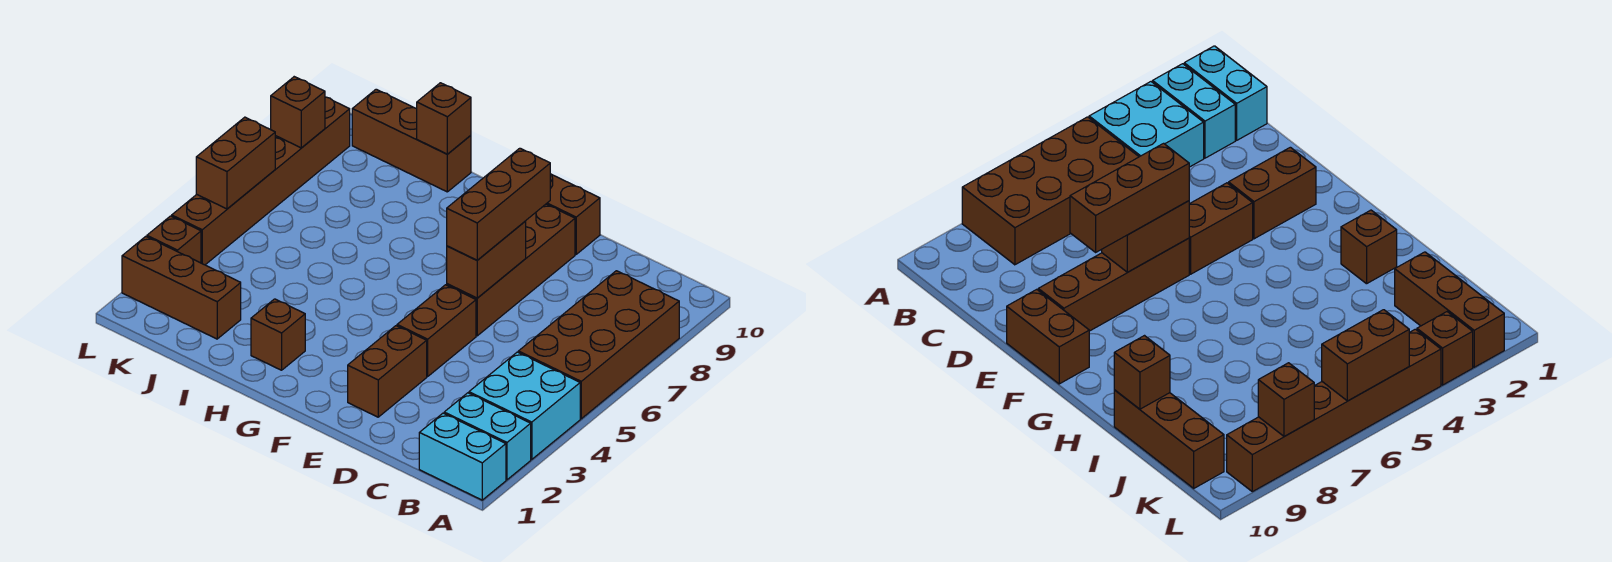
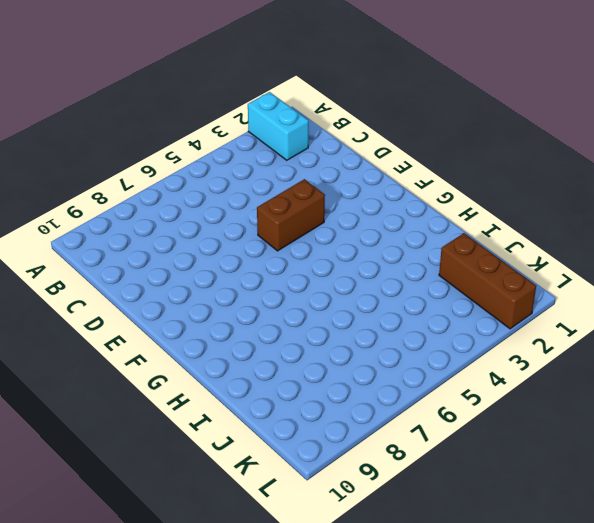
none -> cyan brick A1:B1 level 1
none -> cyan brick A3:B4 level 1
none -> brown brick A5:B8 level 1

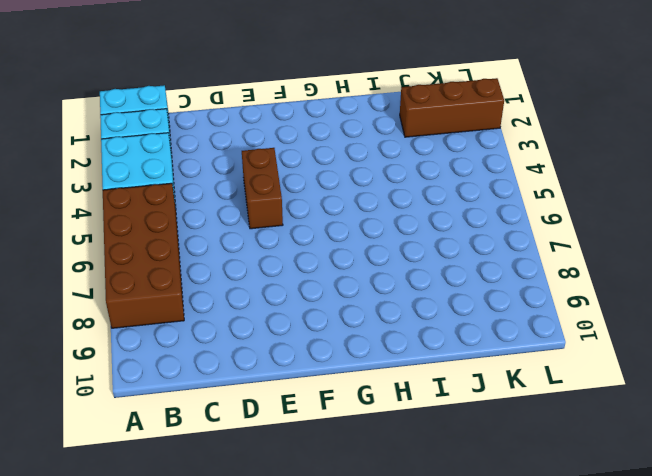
none -> brown brick E2:E3 level 1
none -> brown brick E6:E9 level 1
none -> brown brick E10:F10 level 1

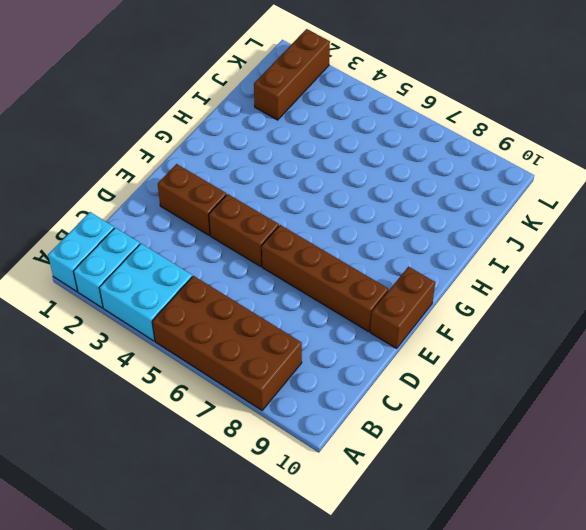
none -> brown brick H2 level 1
none -> brown brick I10:K10 level 1
none -> brown brick L3 level 1

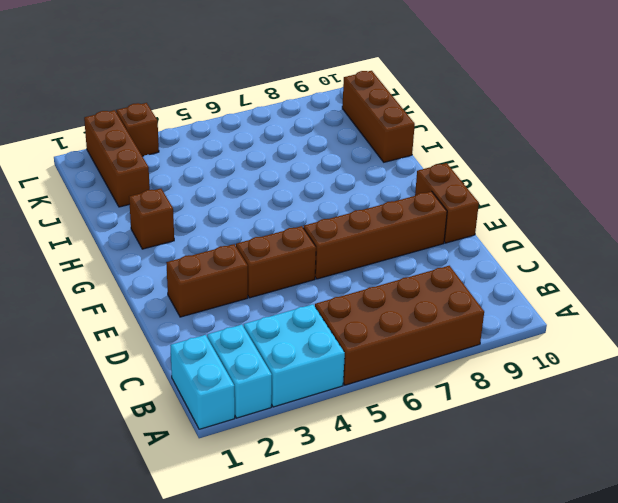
none -> brown brick L4:L9 level 1
none -> brown brick E6:E7 level 2
none -> brown brick I10 level 2

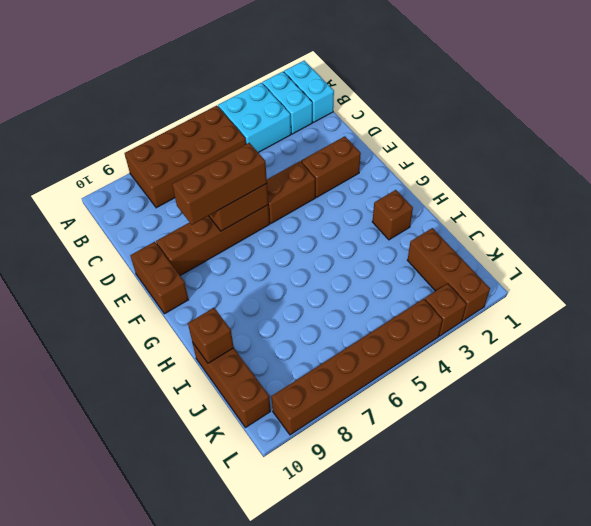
none -> brown brick L5:L6 level 2
none -> brown brick L8 level 2

